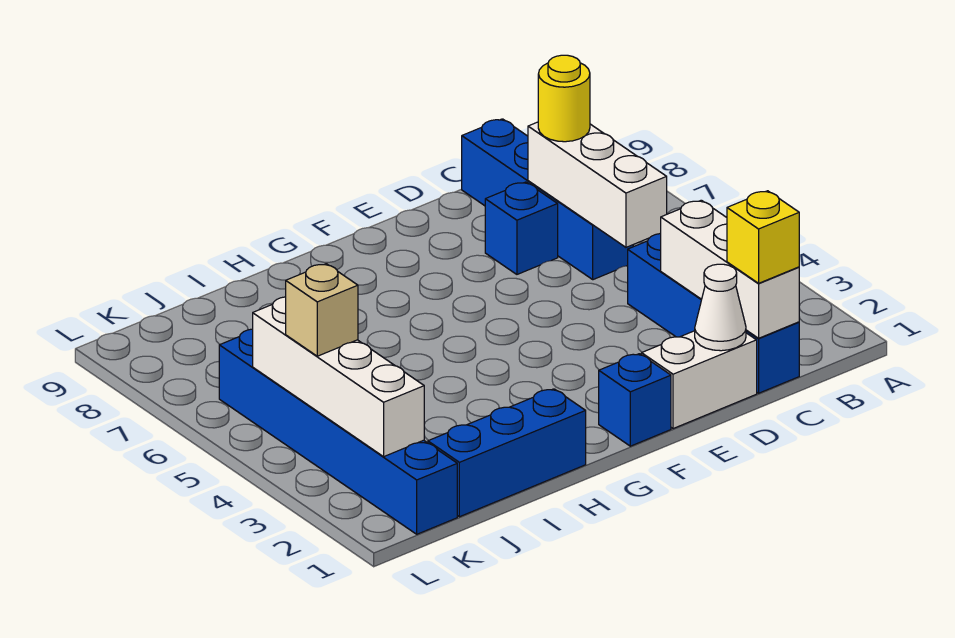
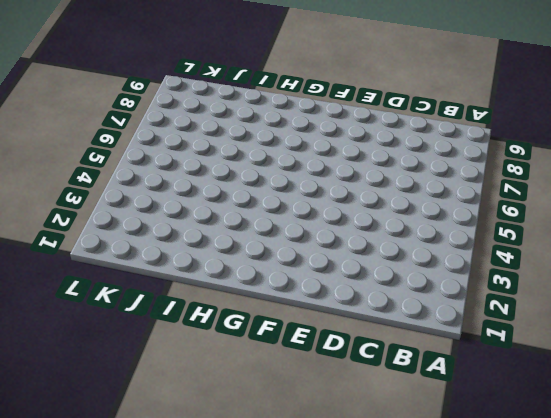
none -> blue brick C1:C4 level 1
none -> blue brick C6:C9 level 1
none -> white brick D1:E1 level 1

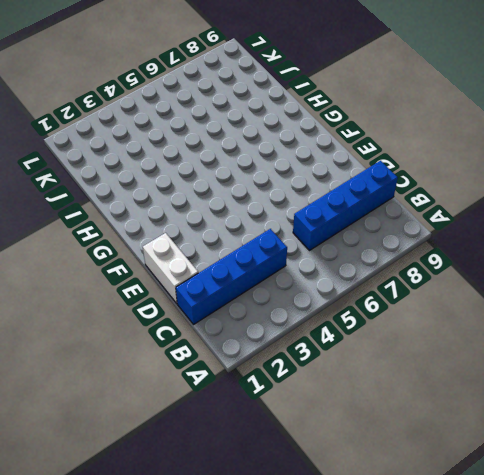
none -> blue brick D7 level 1
none -> blue brick F1 level 1
none -> blue brick H1:J1 level 1

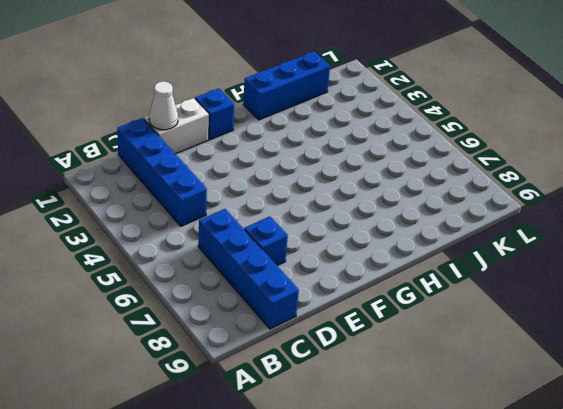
none -> blue brick K1:K6 level 1
none -> white brick C1:C3 level 2
none -> white brick C5:C7 level 2

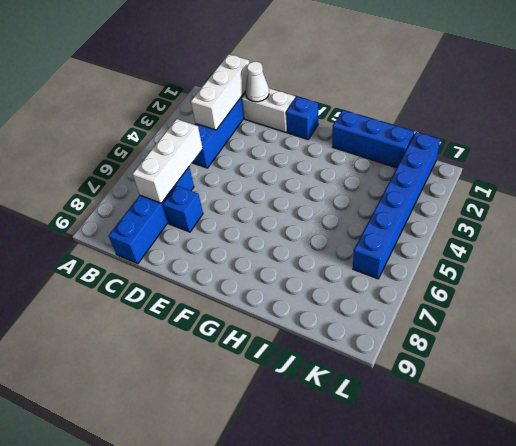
none -> white brick K2:K5 level 2
none -> yellow brick C1 level 3
none -> yellow round brick C7 level 3

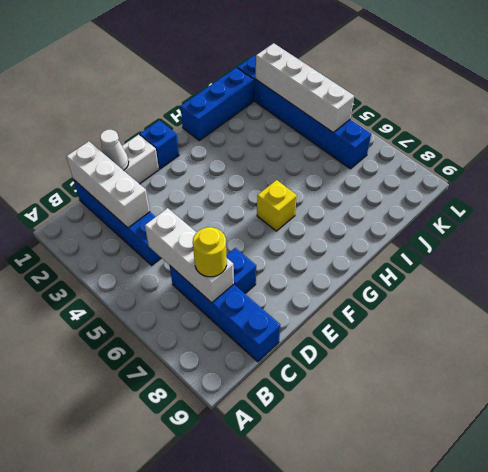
yellow brick G6 level 1 -> yellow brick C1 level 3
none -> tan brick K4 level 3

